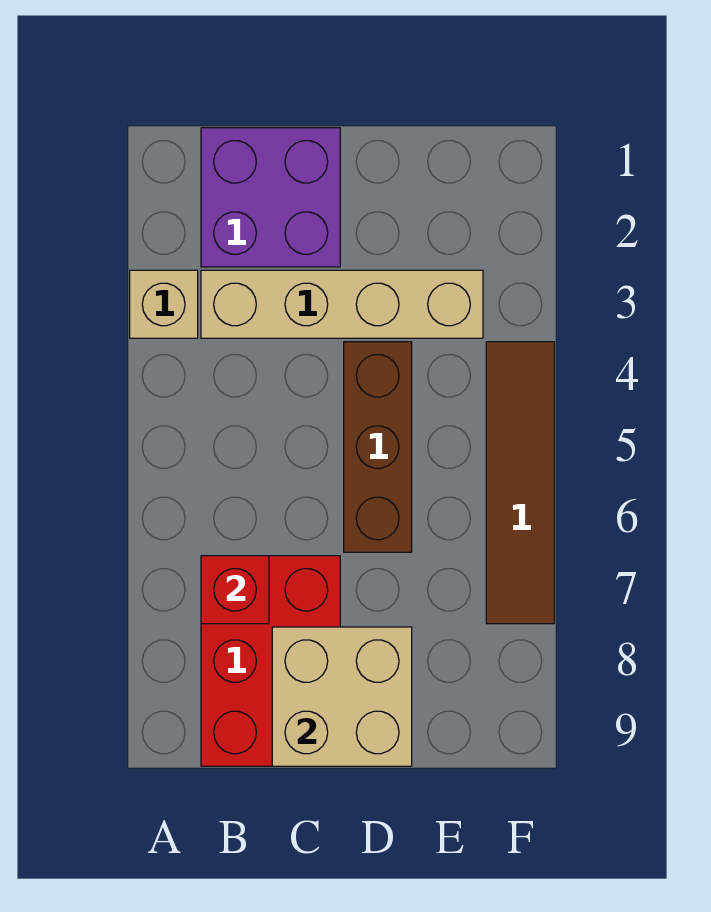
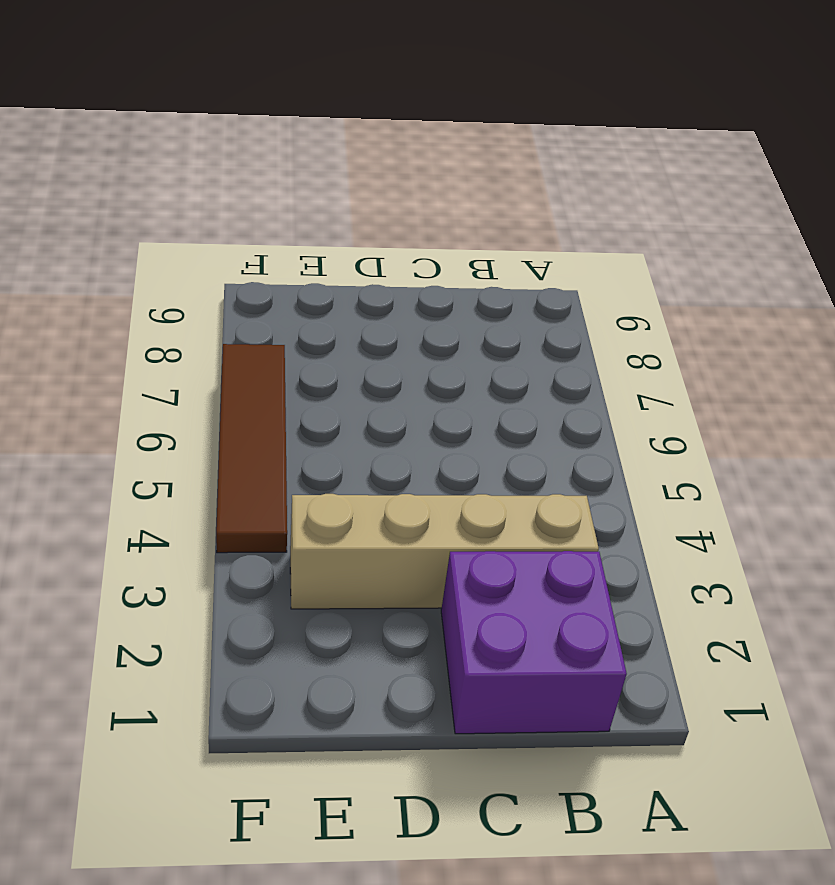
none -> tan brick A3 level 1
none -> red brick B7:C9 level 1

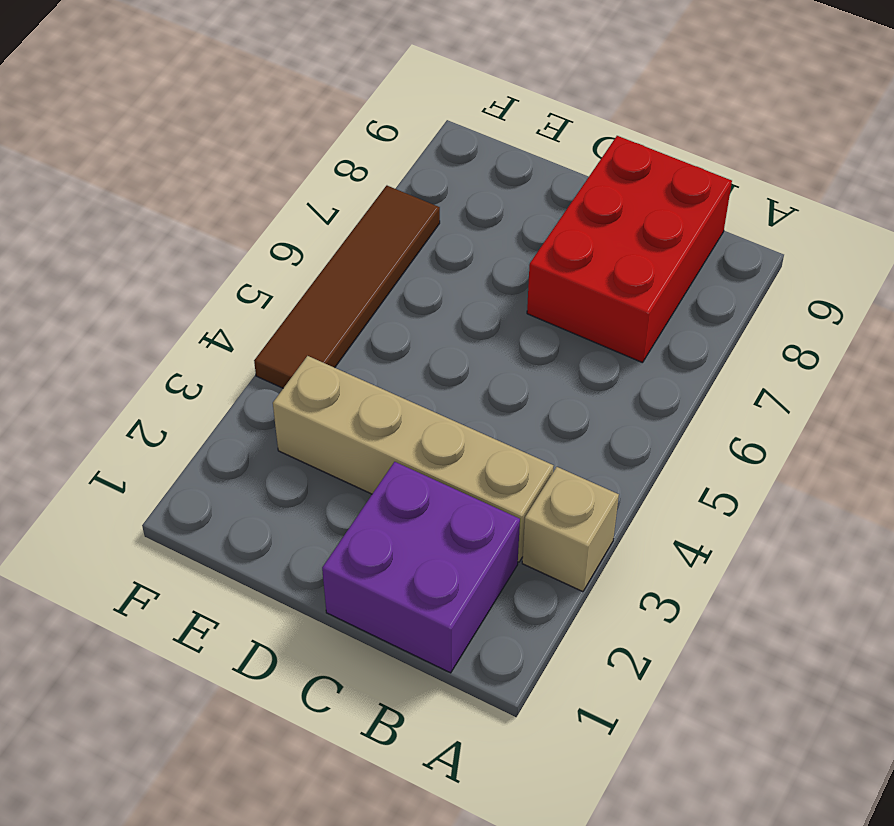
none -> brown brick D4:D6 level 1
none -> red brick B7 level 2

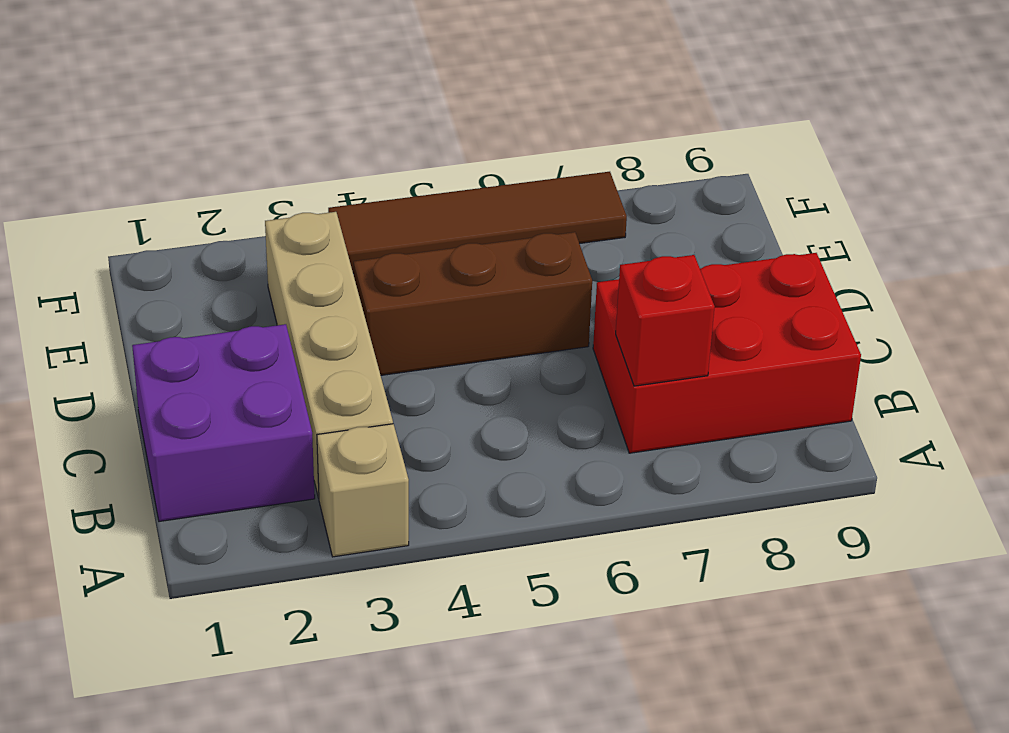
none -> tan brick C8:D9 level 2

